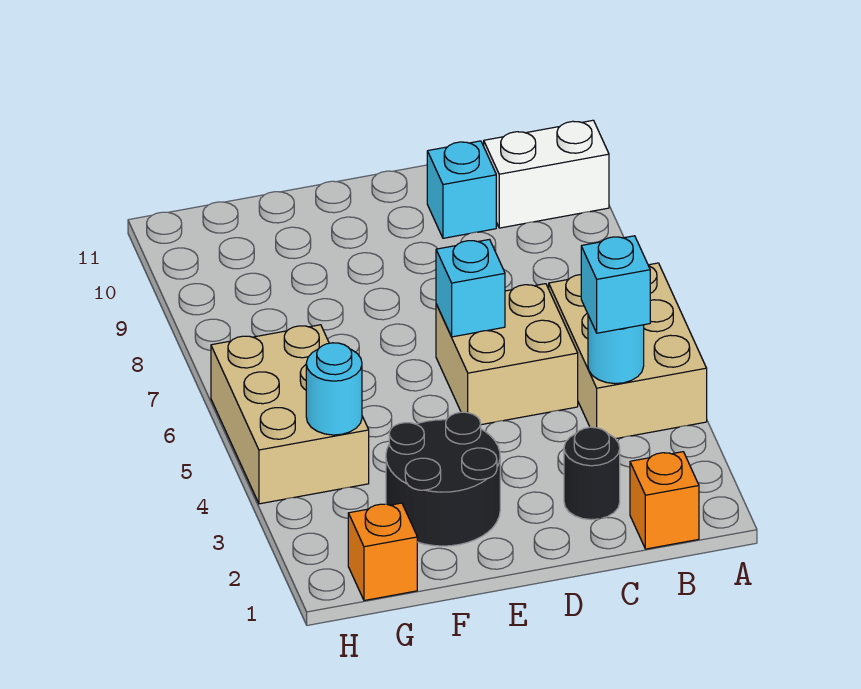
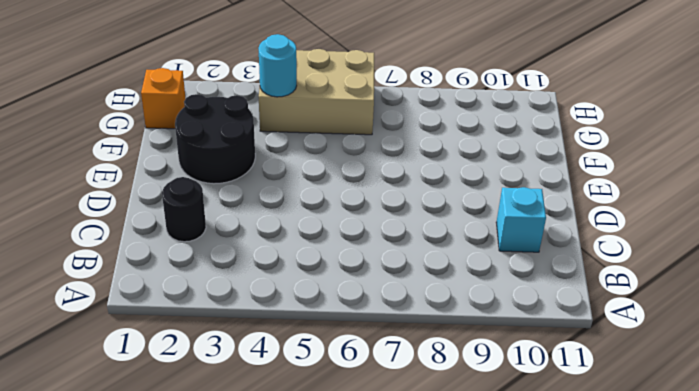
none -> tan brick A4:B6 level 1
none -> white brick A10:B10 level 1
none -> orange brick B1 level 1

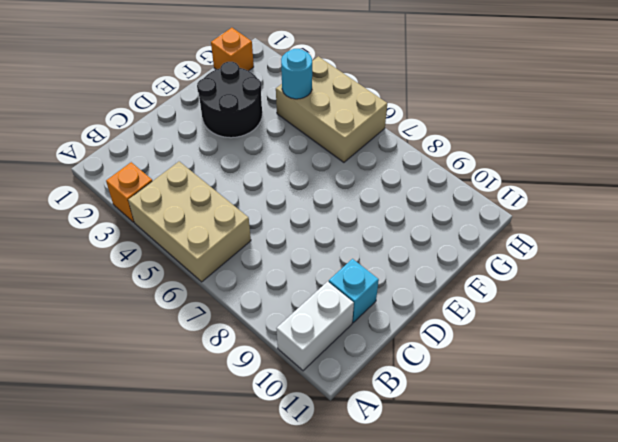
orange brick A3 level 1 -> orange brick B1 level 1
none -> black round brick C2 level 1
none -> tan brick C5:D6 level 1
none -> cyan round brick B4 level 2

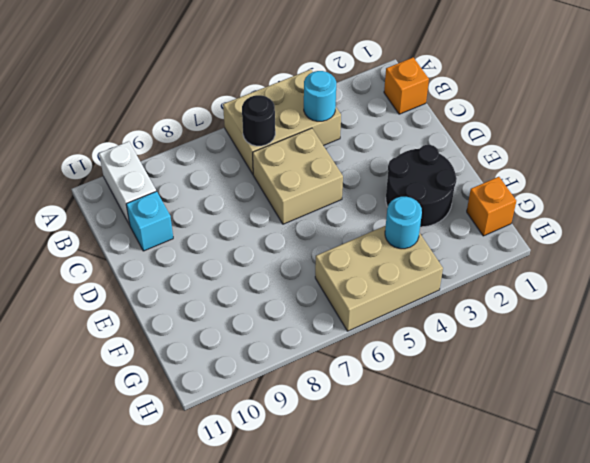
black round brick B6 level 2 -> black round brick C2 level 1
none -> cyan brick D6 level 2
none -> cyan brick B4 level 3

